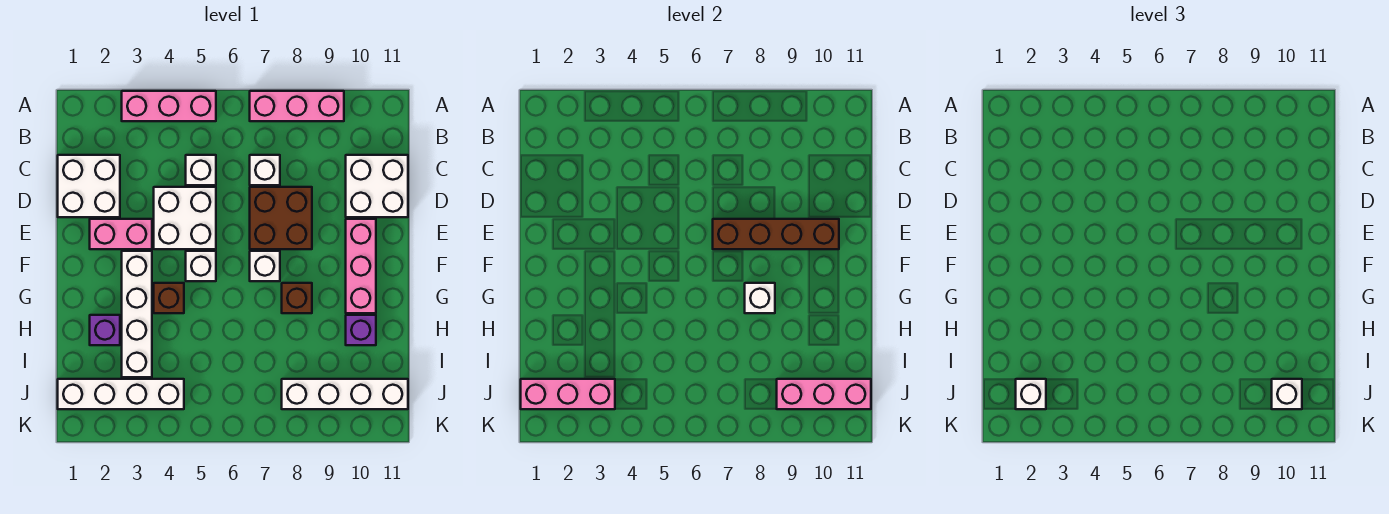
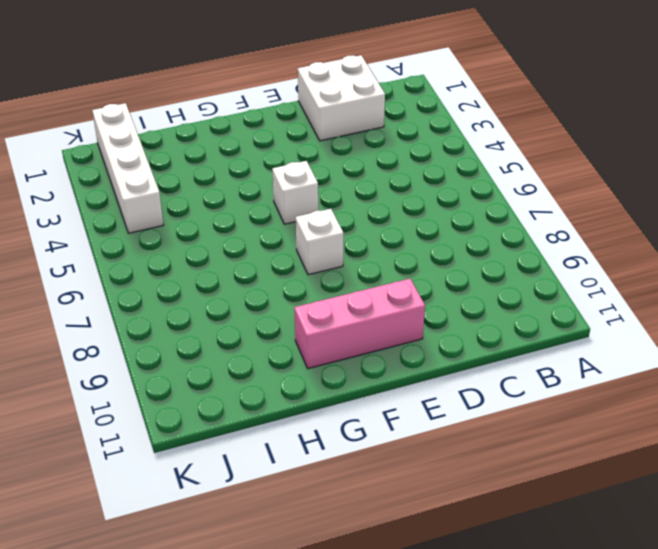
none -> pink brick A3:A5 level 1
none -> pink brick A7:A9 level 1
none -> white brick C5 level 1

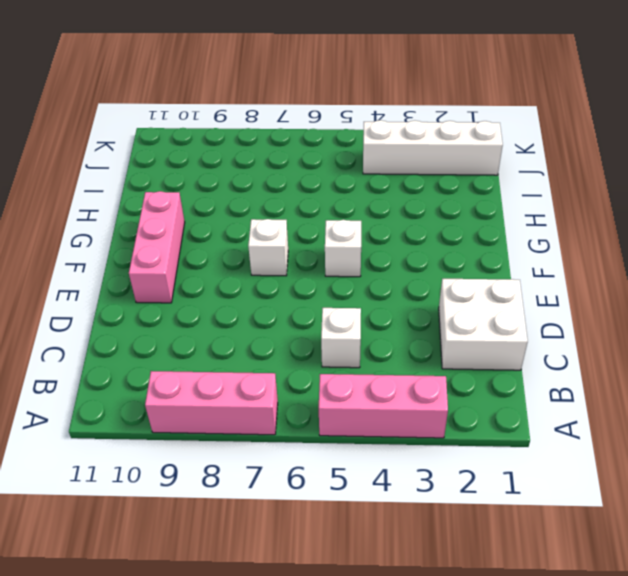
none -> white brick C7 level 1
none -> white brick C10:D11 level 1
none -> white brick D4:E5 level 1

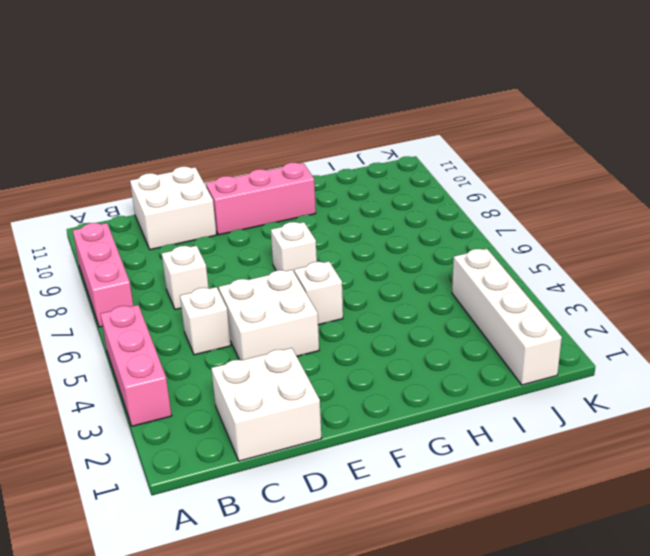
none -> brown brick D7:E8 level 1
none -> pink brick E2:E3 level 1
none -> white brick F3:I3 level 1

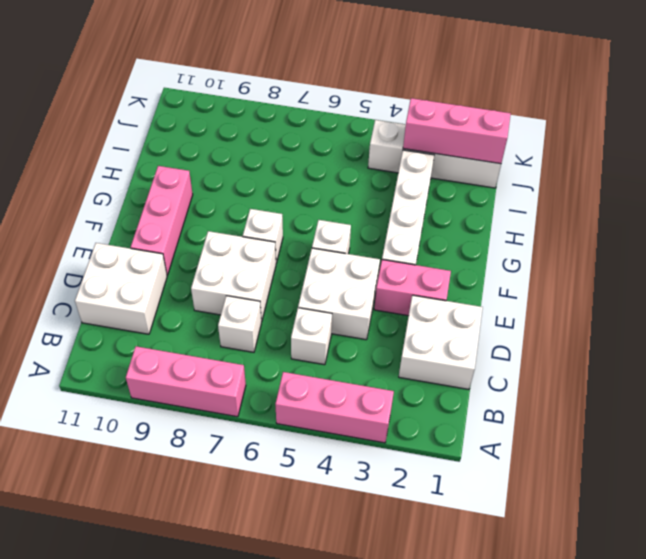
white brick D7:E8 level 1 -> brown brick D7:E8 level 1
none -> brown brick G4 level 1
none -> brown brick G8 level 1
none -> purple brick H2 level 1

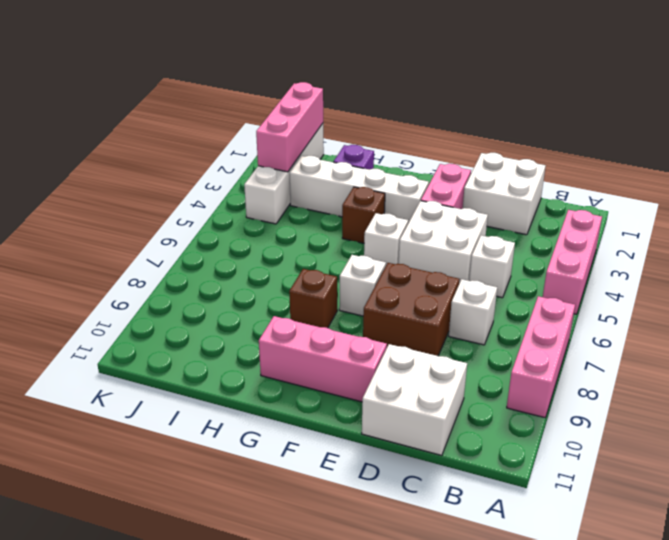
none -> purple brick H10 level 1
none -> white brick J8:J11 level 1
none -> brown brick E7:E10 level 2

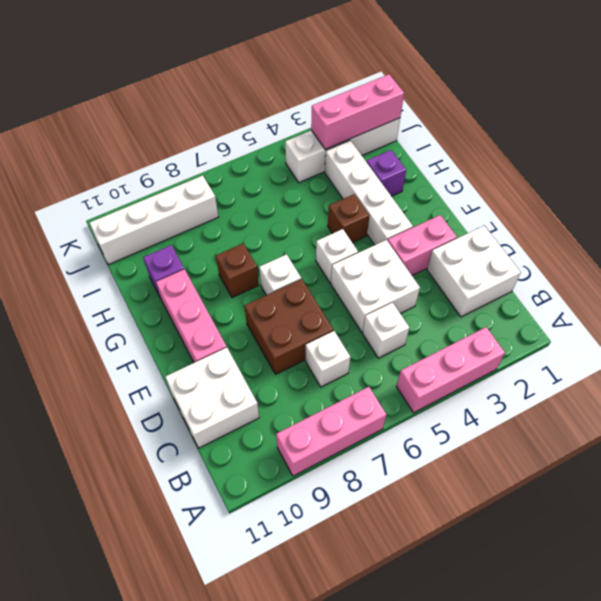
none -> brown brick E7:E10 level 2
none -> white brick G8 level 2
none -> pink brick J9:J11 level 2

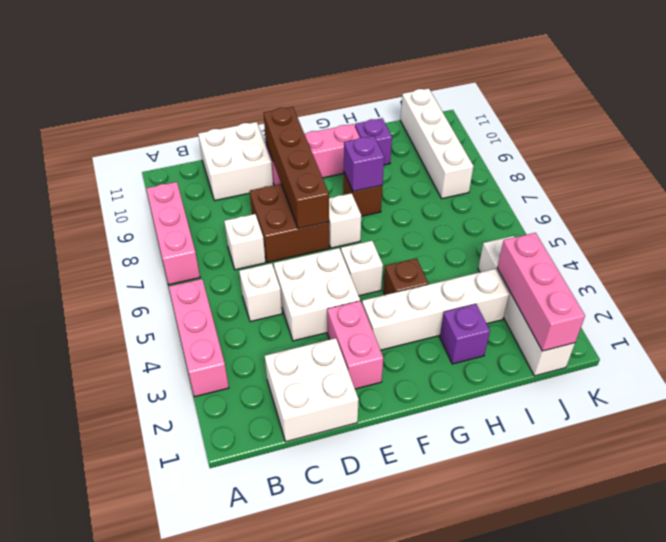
purple brick G8 level 2 -> white brick G8 level 2
none -> pink brick J9:J11 level 2
none -> white brick J2 level 3
none -> white brick J10 level 3

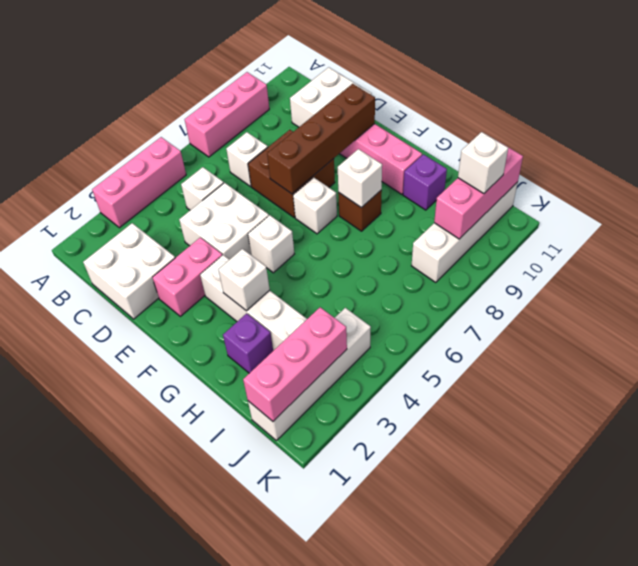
white brick G3 level 2 -> white brick J2 level 3
none -> brown brick G4 level 1

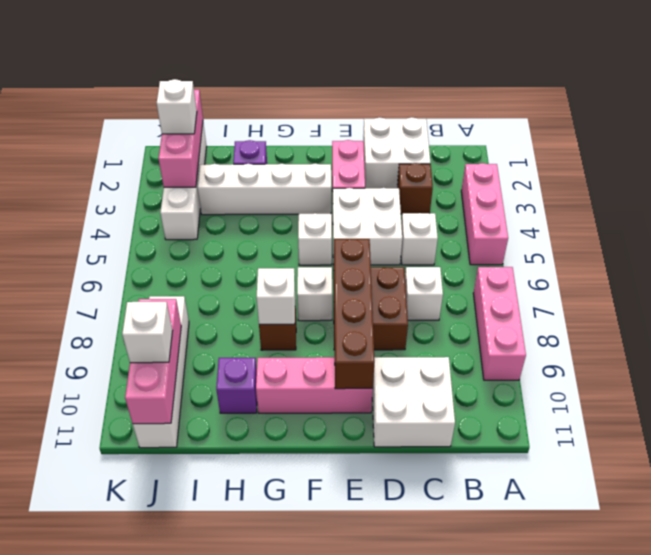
brown brick C3 level 1 -> brown brick G4 level 1

